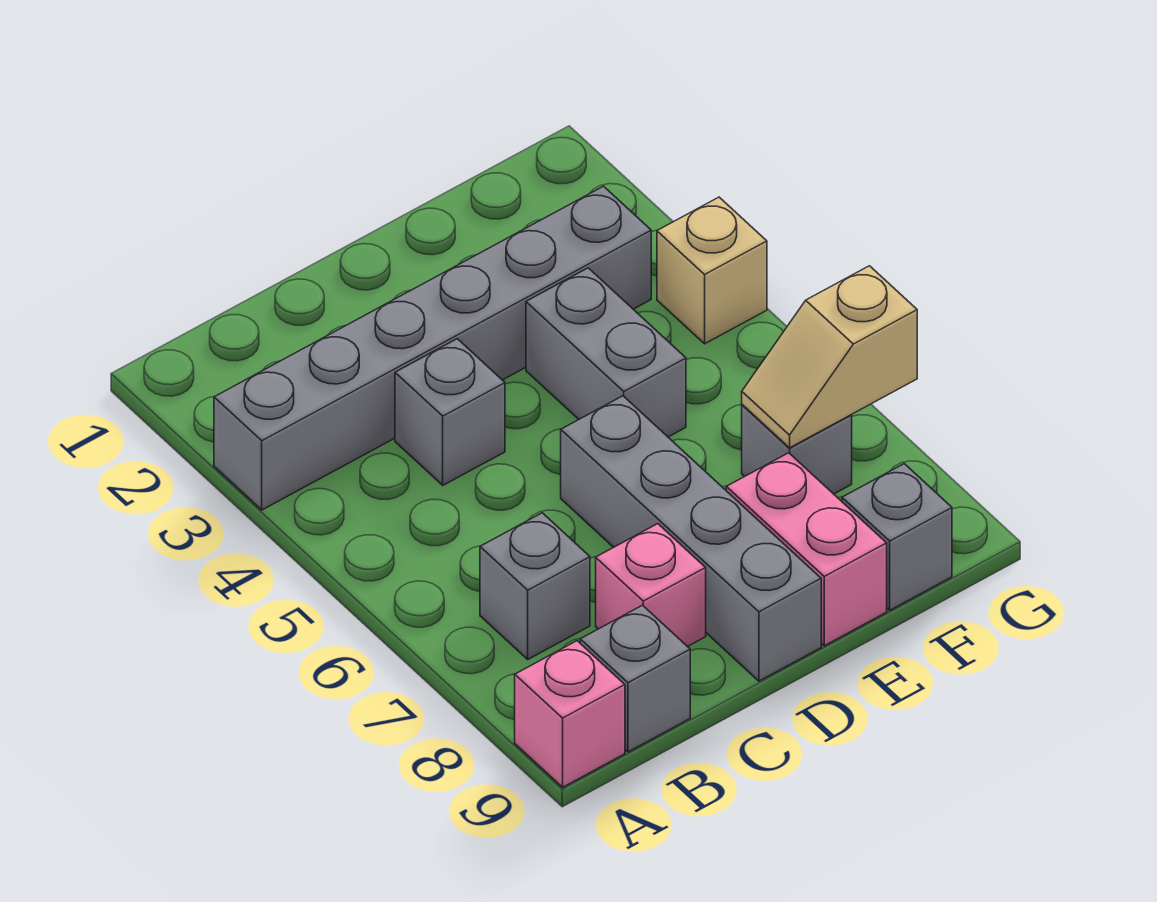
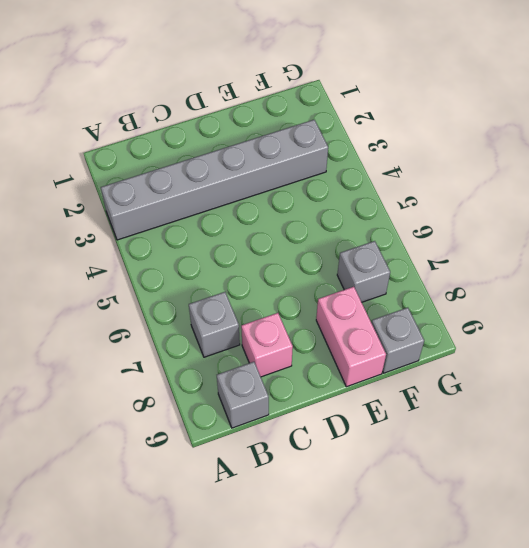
none -> pink brick A9 level 1
none -> grey brick C4 level 1
none -> grey brick D6:D9 level 1

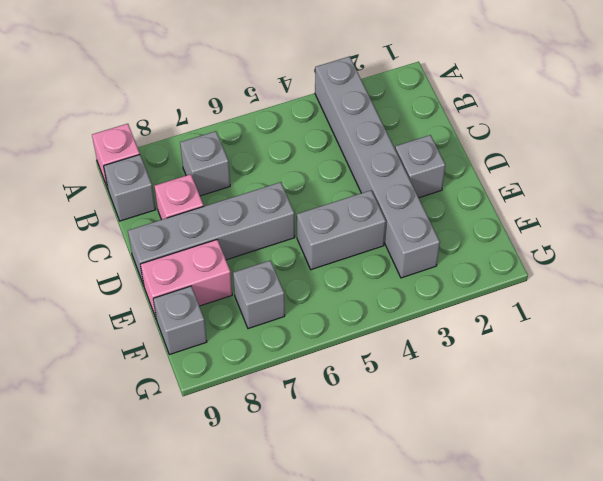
grey brick D2 level 1 -> grey brick C4 level 1
none -> tan brick G4 level 1
none -> tan slope F7:G7 level 2 top G

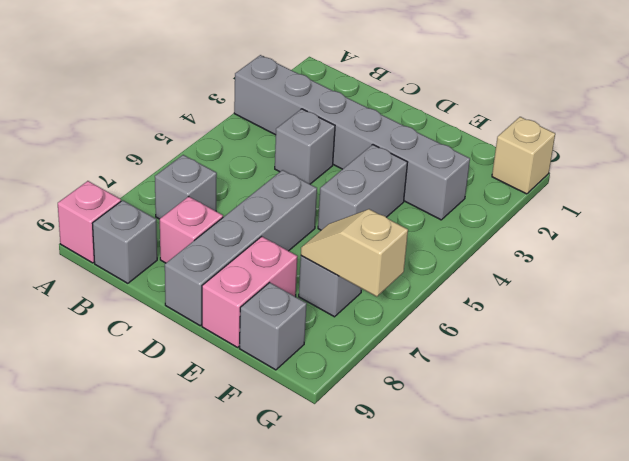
tan brick G1 level 1 -> tan brick G4 level 1

